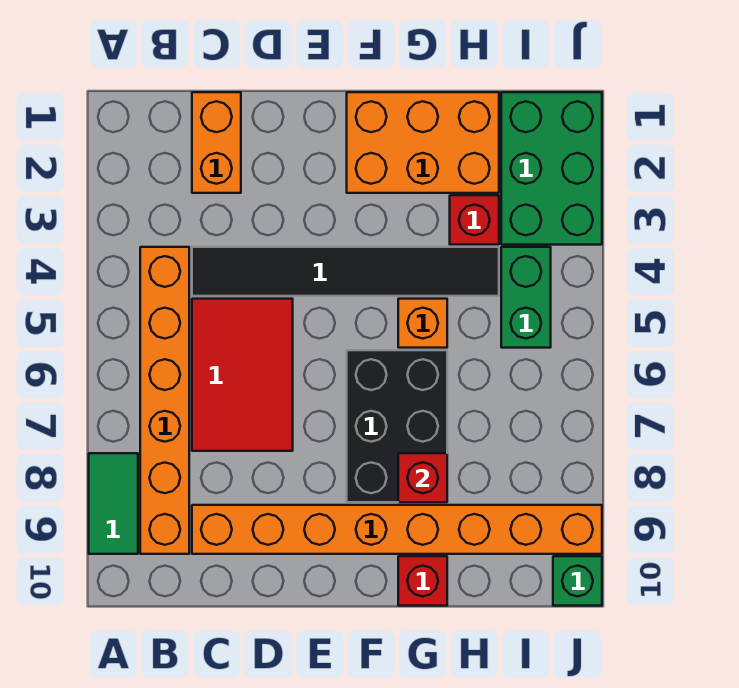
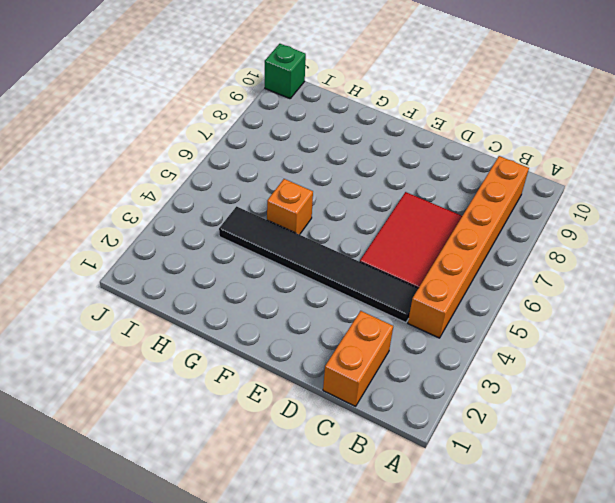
none -> green tile A8:A9 level 1
none -> orange brick C9:J9 level 1
none -> orange brick F1:H2 level 1

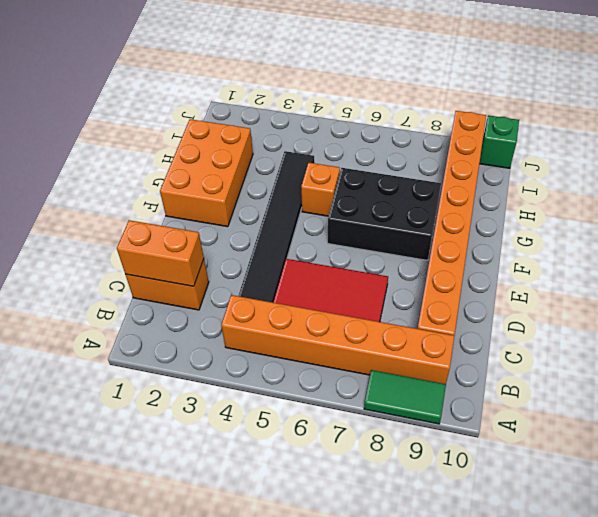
orange brick C1:C2 level 2 -> none
none -> red brick G10 level 1
none -> red brick H3 level 1
none -> green brick I1:J3 level 1

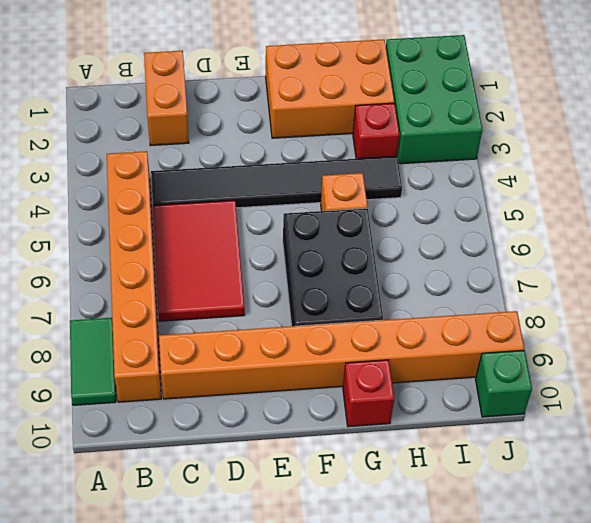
none -> green brick I4:I5 level 1
none -> red brick G8 level 2

